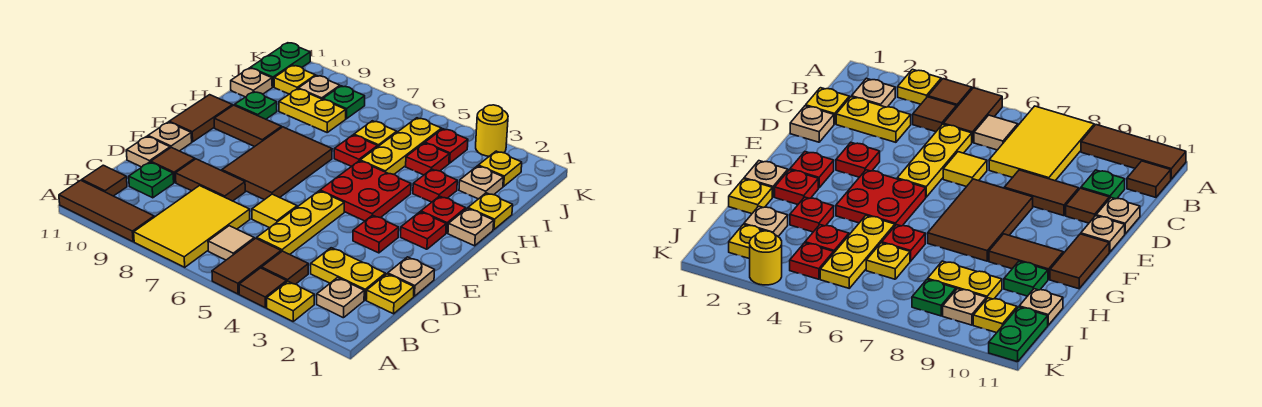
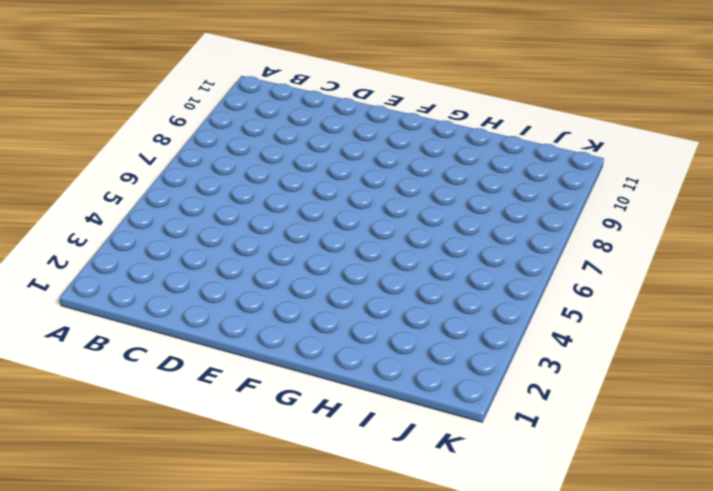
none -> yellow plate A3 level 1
none -> brown tile A4 level 1
none -> brown tile A5:B5 level 1
none -> yellow tile A7:C8 level 1

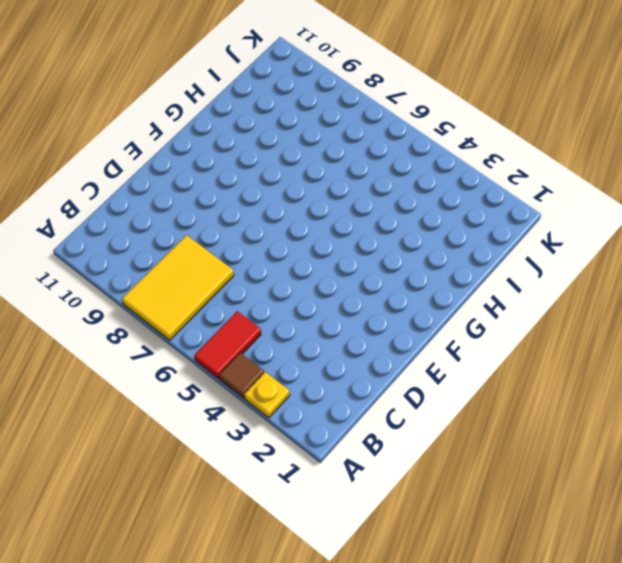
red tile A5:B5 level 1 -> brown tile A5:B5 level 1
none -> brown tile A9:A11 level 1
none -> tan plate B2 level 1
none -> brown tile B4 level 1
none -> tan tile B6 level 1

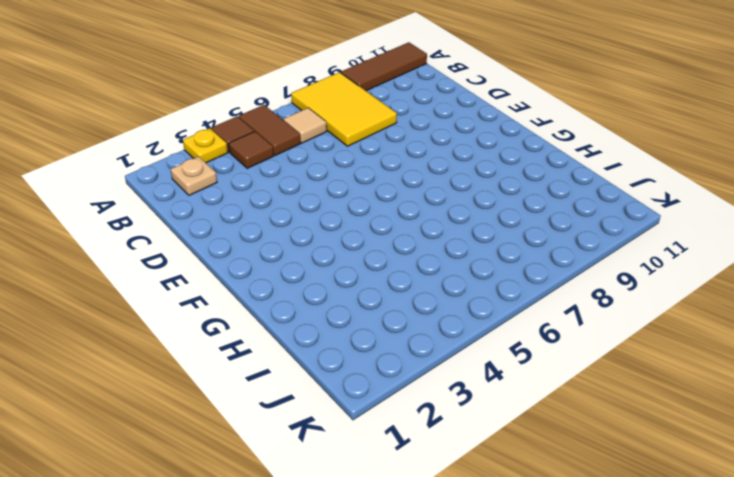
none -> brown tile B11 level 1
none -> yellow plate C1 level 1
none -> yellow plate C2:C3 level 1
none -> yellow plate C5:E5 level 1

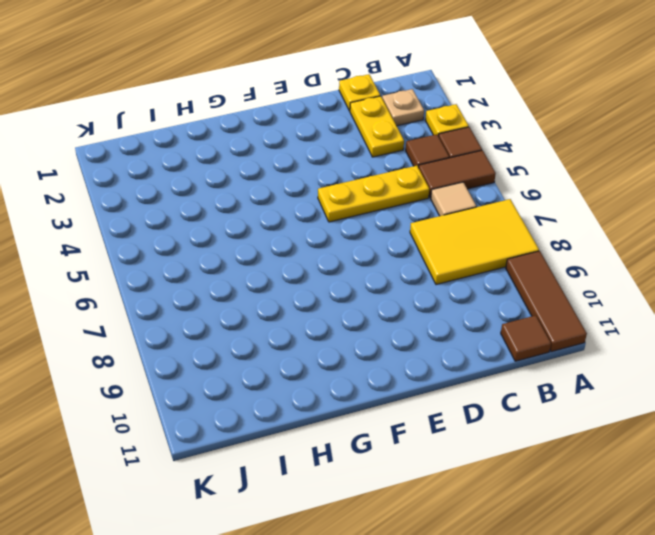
none -> green plate C10 level 1
none -> tan plate D1 level 1
none -> yellow tile D6 level 1
none -> brown tile D8:D9 level 1

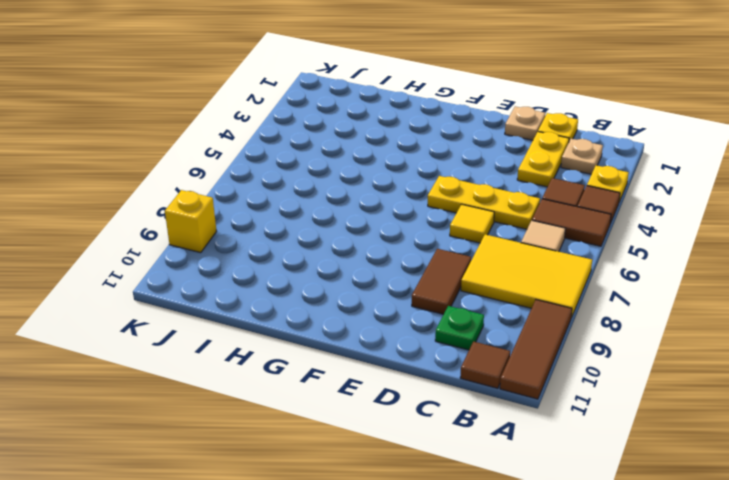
yellow brick K9 level 1 -> none
none -> brown tile D10 level 1
none -> tan plate D11 level 1
none -> red plate E3 level 1
none -> brown tile E7:G8 level 1

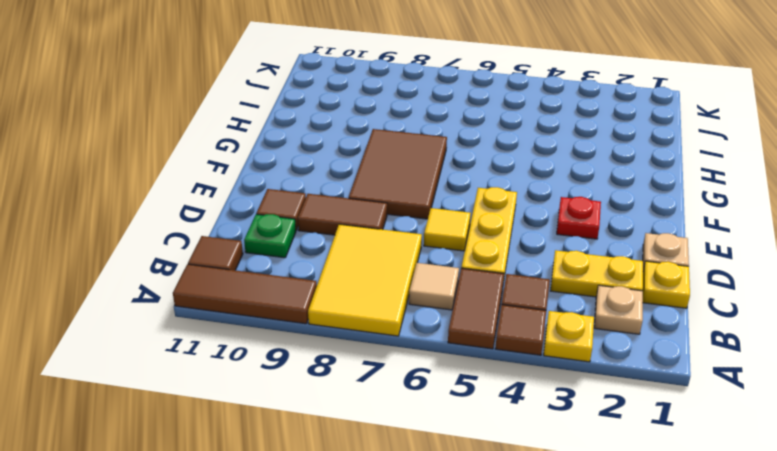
none -> tan plate D11 level 1
none -> tan plate E11 level 1
none -> red plate F2 level 1
none -> red plate F4:G5 level 1

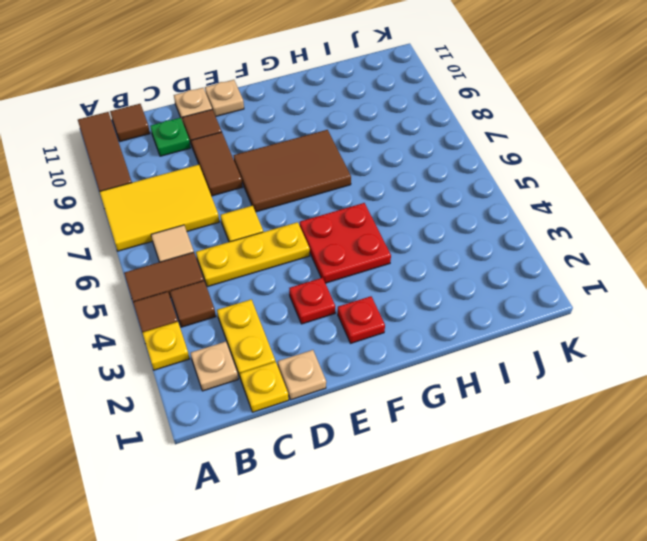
none -> brown tile F11:G11 level 1
none -> tan plate G1 level 1
none -> red plate G2 level 1
none -> brown tile G9:G10 level 1

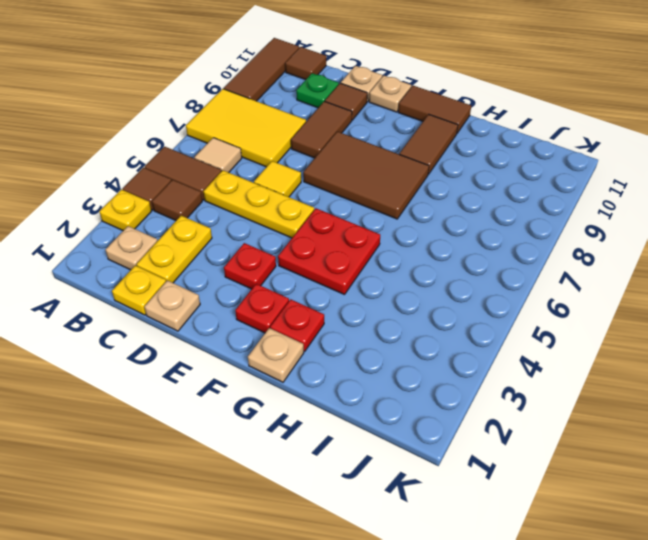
none -> yellow plate H1 level 1
none -> red plate H3 level 1
none -> yellow plate H5:J5 level 1
none -> red plate H6 level 1

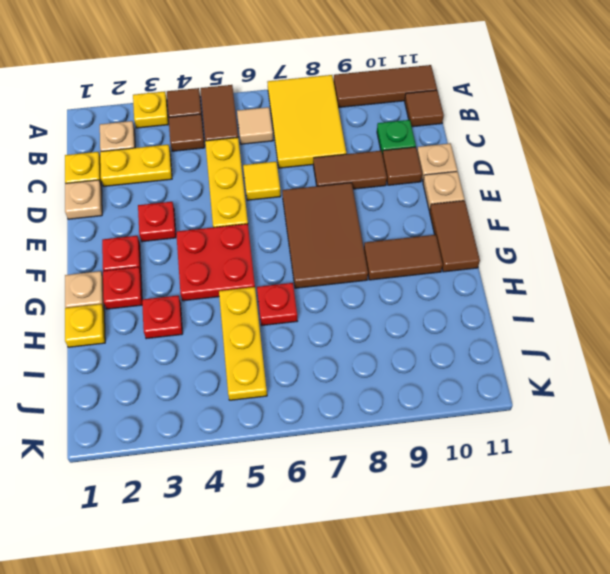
none -> green plate H10 level 1
none -> tan plate I2 level 1
none -> red plate I4 level 1
none -> yellow plate I6 level 1

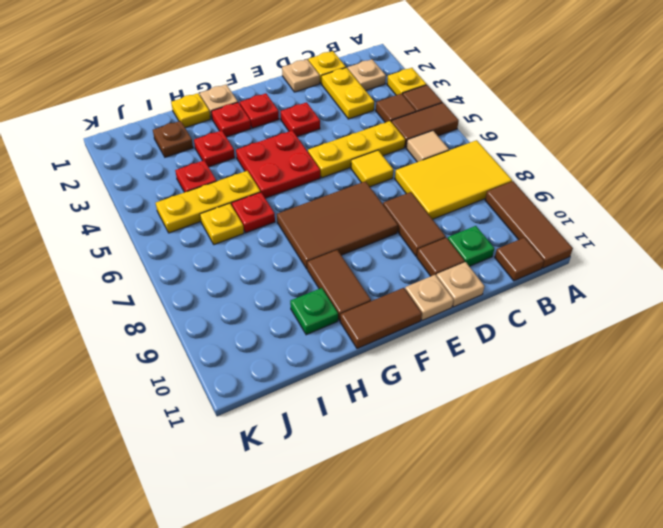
brown plate I2 level 1 -> tan plate I2 level 1
none -> yellow plate I8:I9 level 1
none -> tan plate I11 level 1
none -> yellow plate J2 level 1
none -> red plate J4 level 1

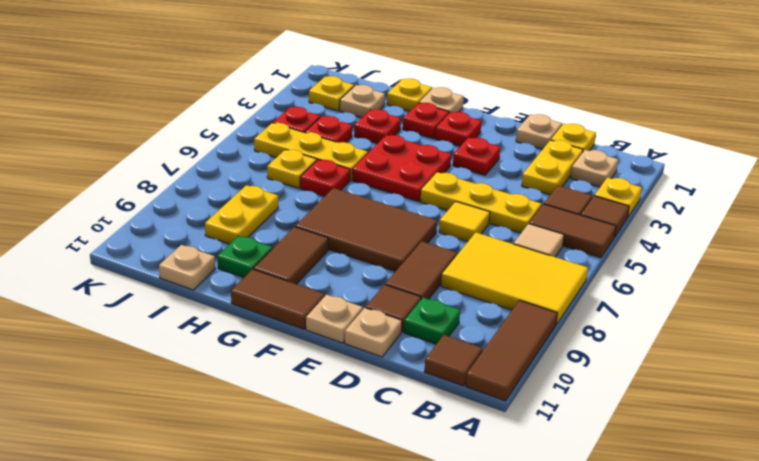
none -> green plate J8 level 1
none -> tan plate J9 level 1
none -> yellow plate J10 level 1
none -> green plate J11:K11 level 1

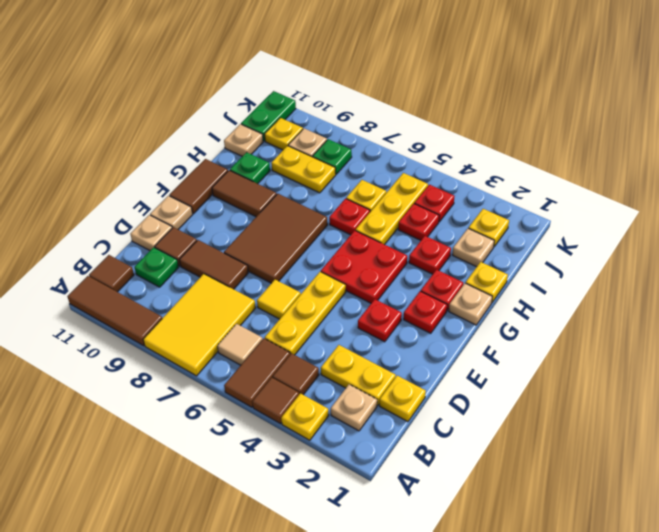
none -> tan plate D1 level 1
none -> yellow round brick K3 level 1

